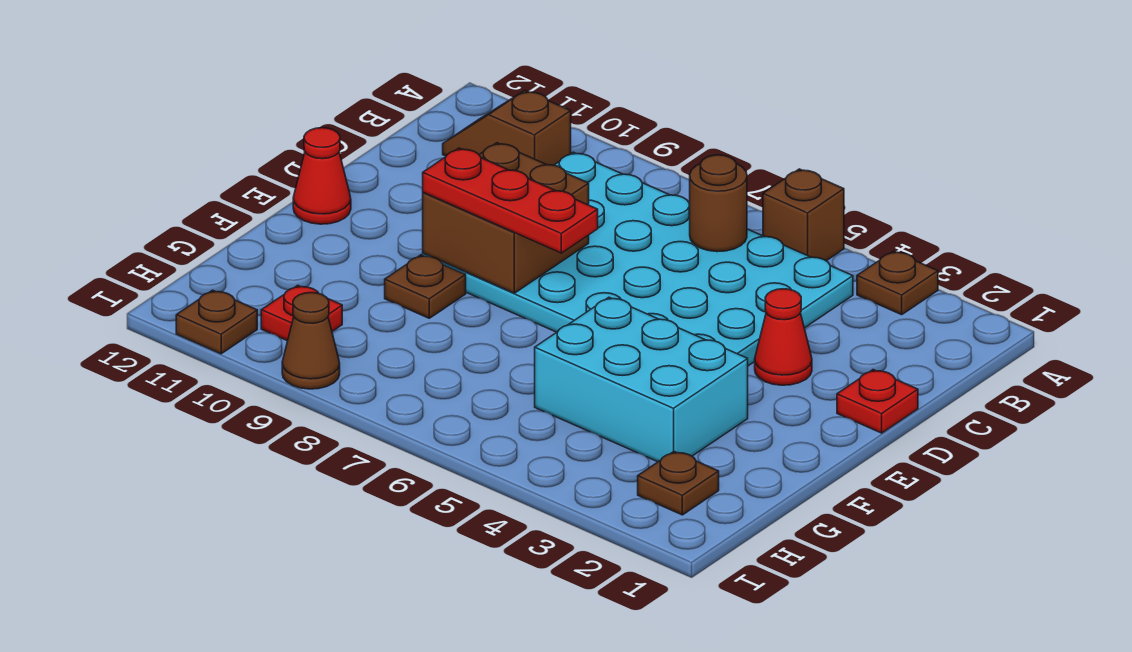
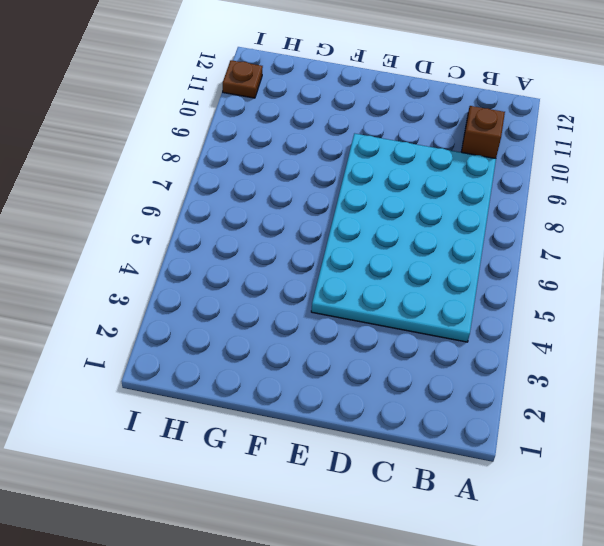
none -> brown plate A3 level 1
none -> brown brick A5 level 1
none -> red plate D1 level 1

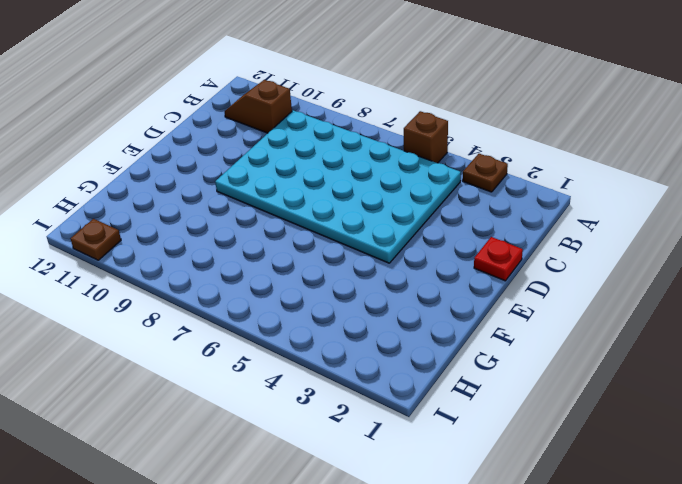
none -> red cone D3 level 1
none -> red cone E12 level 1
none -> cyan brick F3:G5 level 1

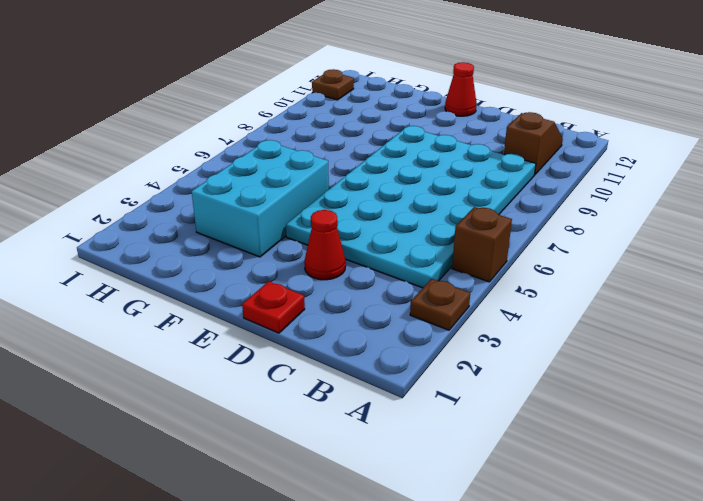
none -> brown plate F9 level 1
none -> brown plate H2 level 1
none -> red plate H10 level 1

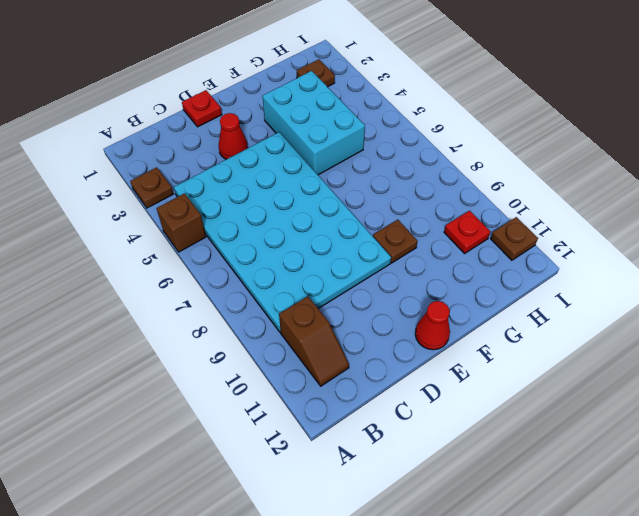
none -> brown cone I9 level 1
none -> brown round brick B6 level 2
none -> brown brick D8:E9 level 2

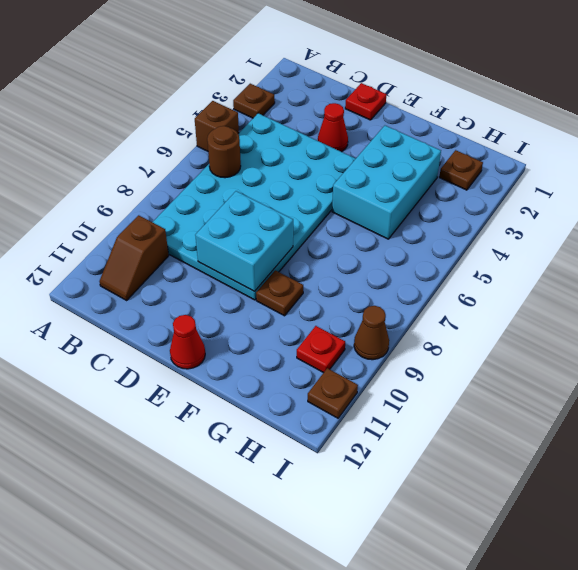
cyan brick D8:E9 level 2 -> brown brick D8:E9 level 2
none -> red plate E7:E9 level 3

